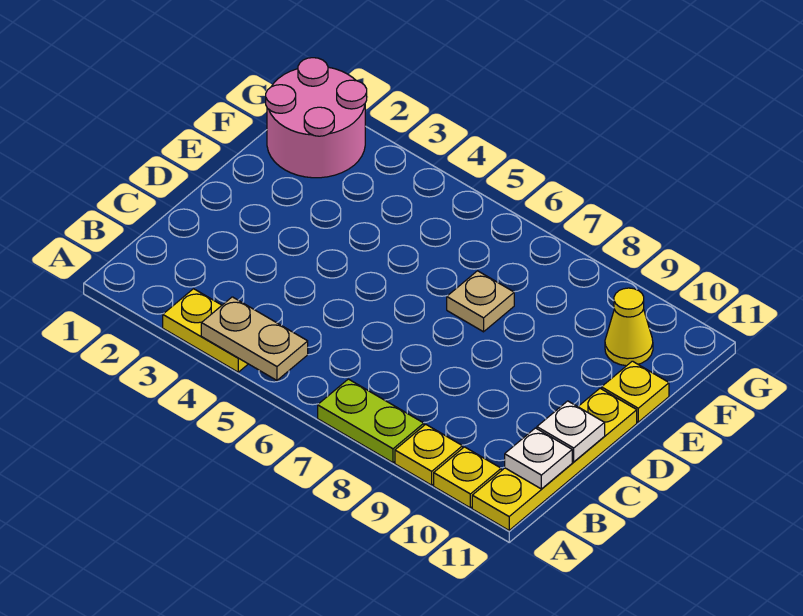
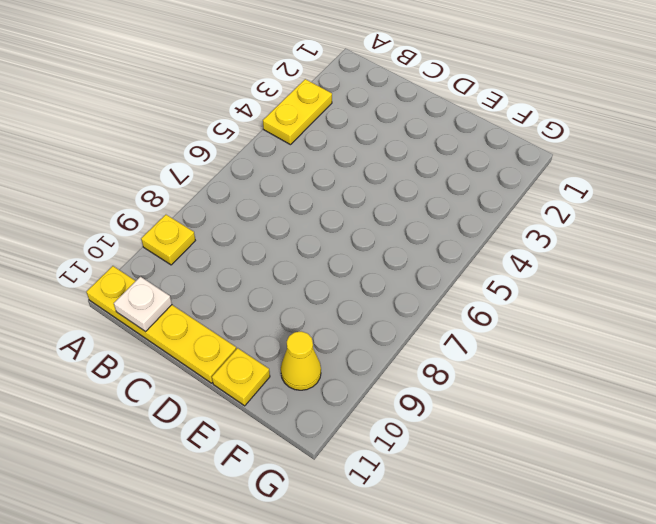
none -> lime plate A7:A8 level 1
none -> yellow plate A10 level 1
none -> tan plate E7 level 1

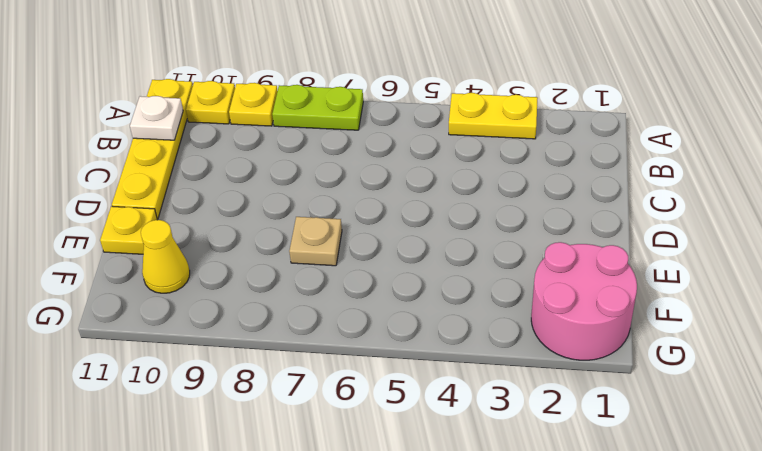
none -> tan plate A4:A5 level 2
none -> white plate C11 level 2

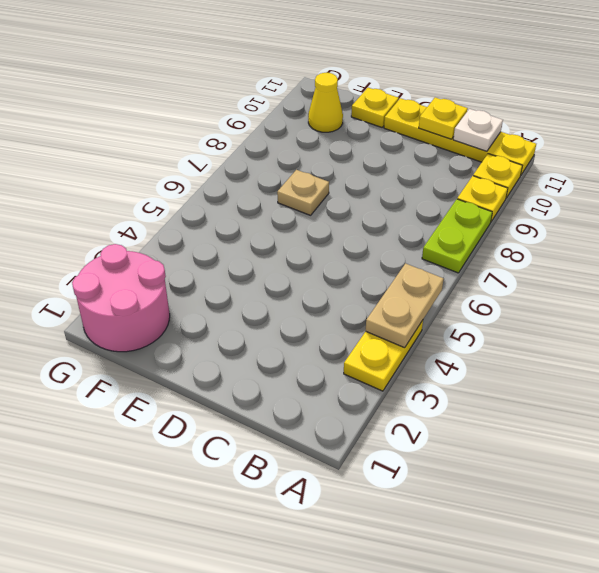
yellow plate C11 level 2 -> white plate C11 level 2

